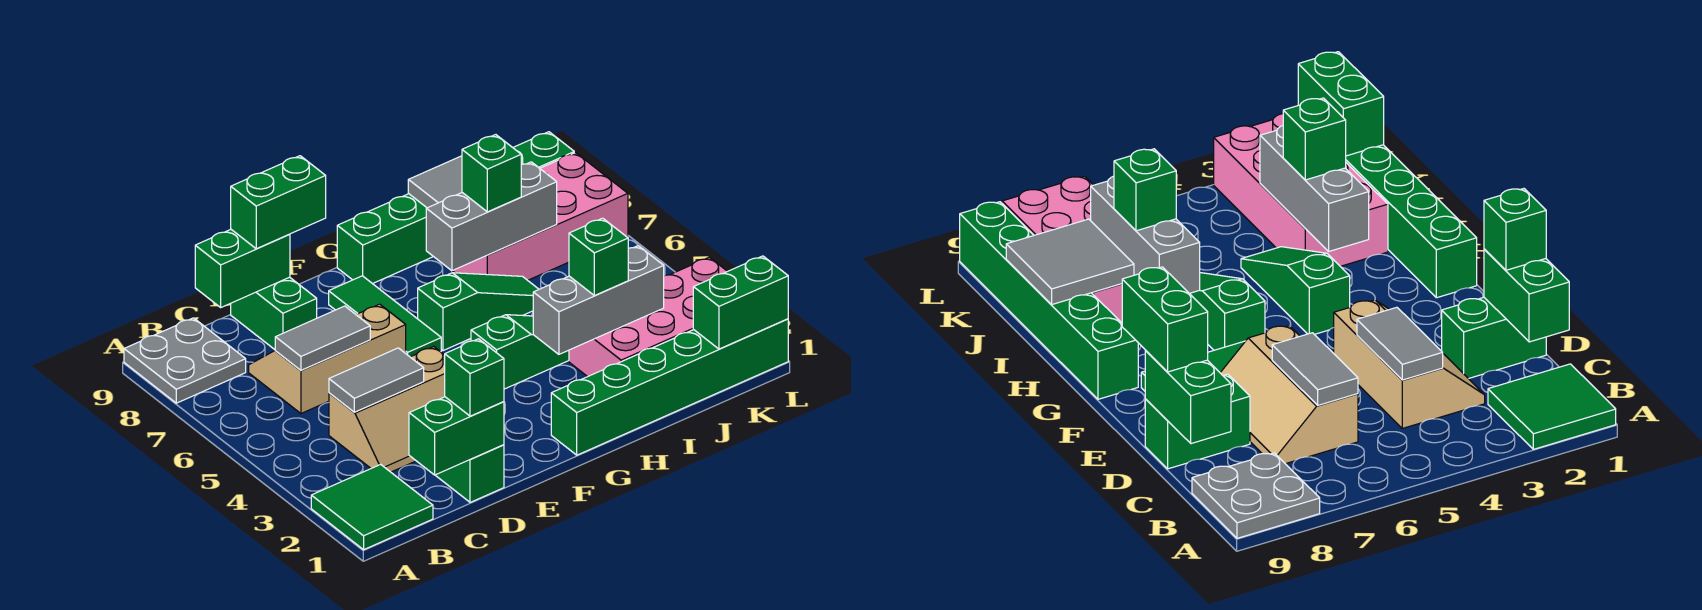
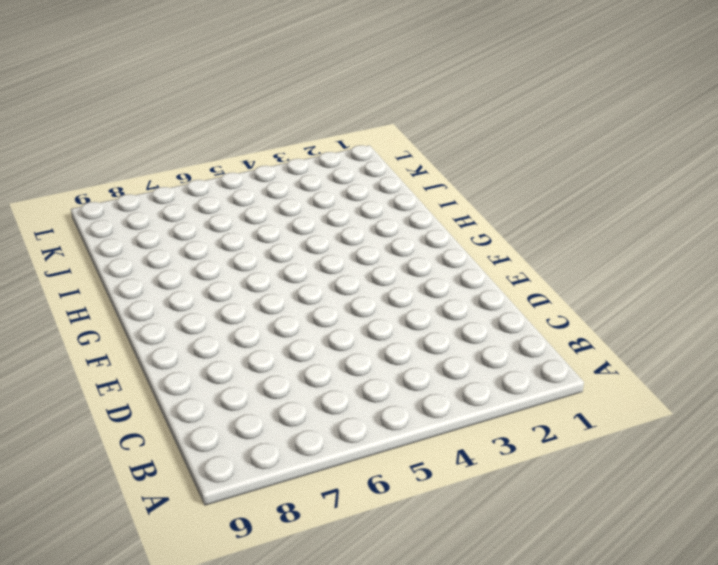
none -> green tile A1:B2 level 1
none -> grey plate A8:B9 level 1
none -> tan slope C3:E4 level 1 top 4

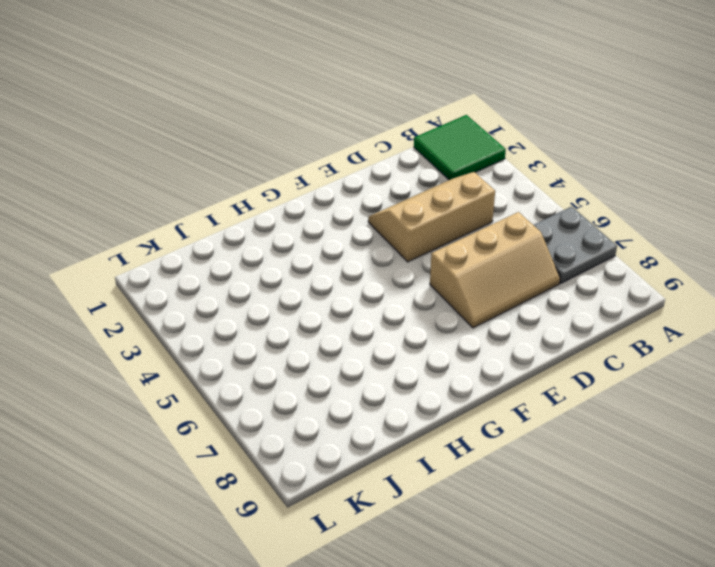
grey plate A6:B7 level 1 -> grey plate A8:B9 level 1
none -> green brick D1:D2 level 1
none -> green brick D8:D9 level 1
none -> green tile F6:F8 level 1

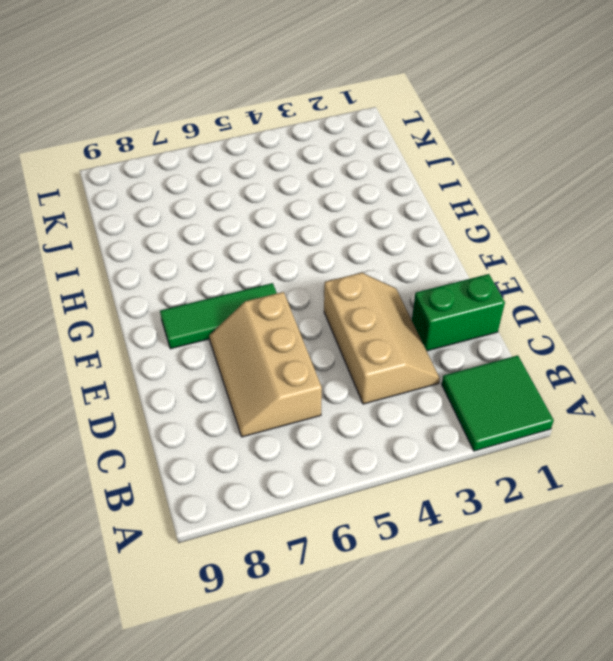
none -> grey plate A8:B9 level 1
none -> green brick D8:D9 level 1
none -> green brick G1:L1 level 1

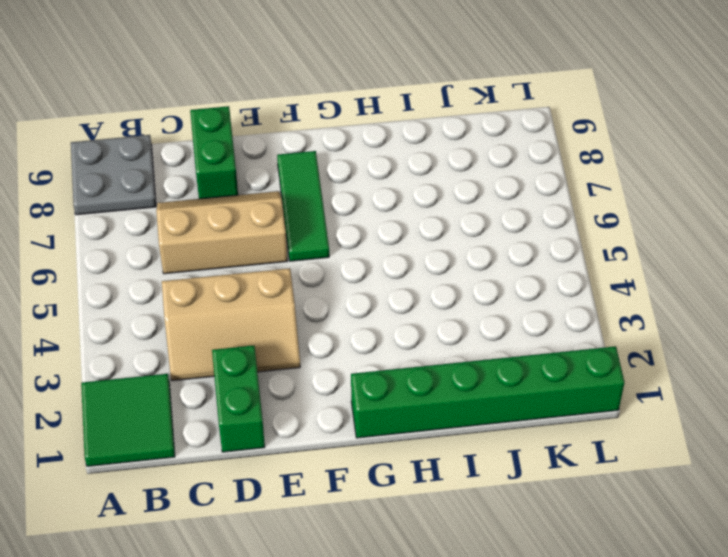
none -> green slope G4:I4 level 1 top G
none -> green slope G6:I6 level 1 top G
none -> green brick G9:L9 level 1

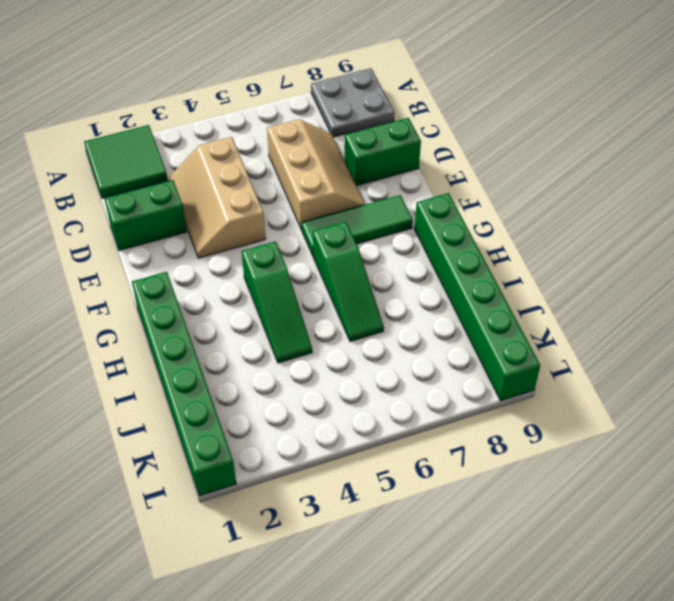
none -> pink brick I2:L3 level 1
none -> pink brick I7:L8 level 1
none -> green brick C1:D1 level 2

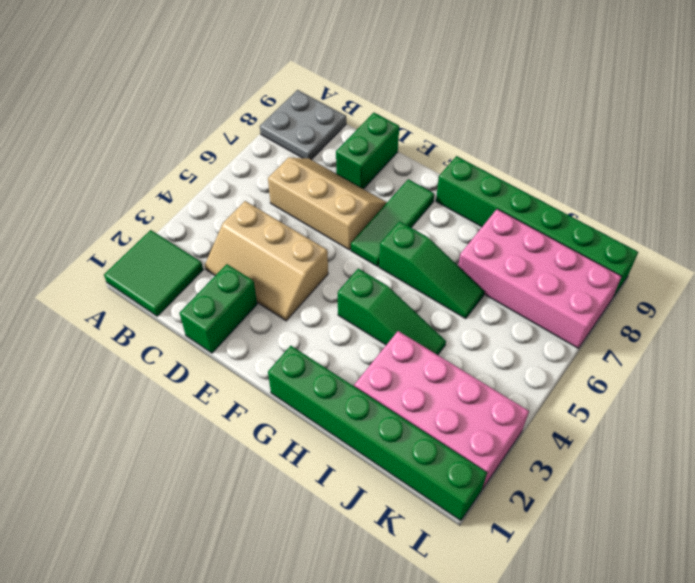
none -> green brick C1:D1 level 2
none -> grey tile C4:D4 level 2
none -> grey tile C6:D6 level 2

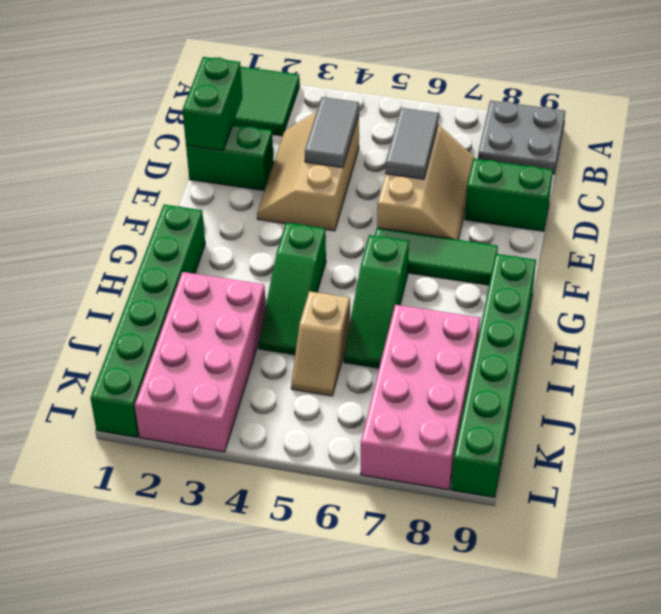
tan slope I5:J5 level 1 top I -> none
none -> green brick C9:D9 level 2
none -> grey brick H3:J3 level 2
none -> grey brick H7:J7 level 2

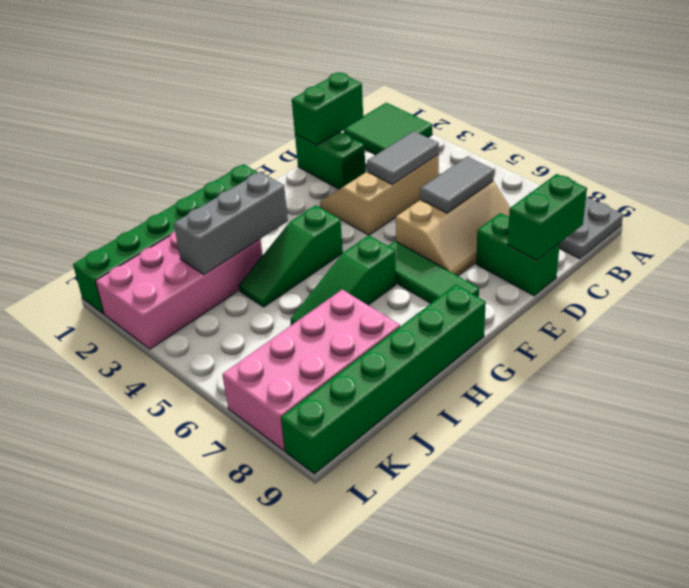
none -> grey brick H7:J7 level 2
none -> grey tile I8:J9 level 2
none -> green brick K1:L1 level 2

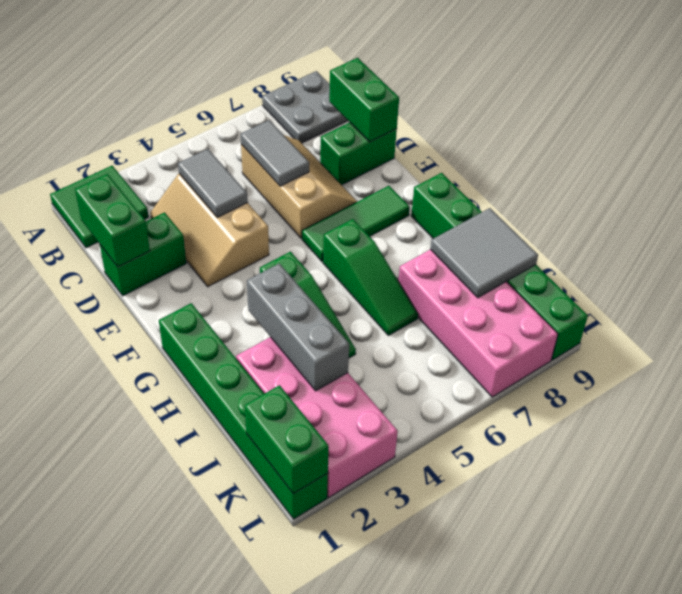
none -> grey brick H7:J7 level 2
none -> green brick D1 level 3
none -> green brick D9:E9 level 3

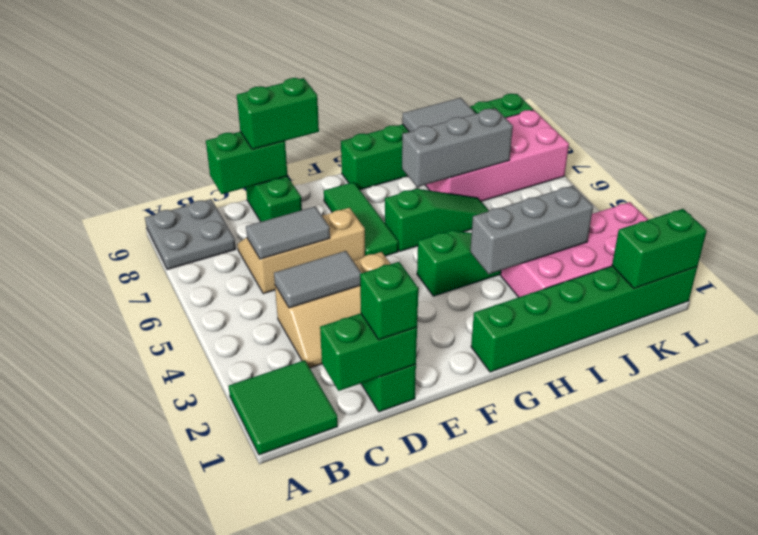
none -> green brick I3 level 3
none -> green brick I7 level 3

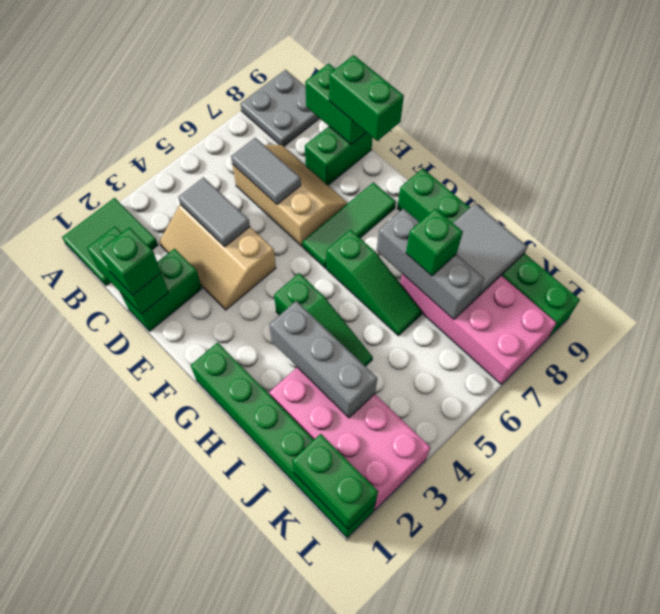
none -> green brick I3 level 3

